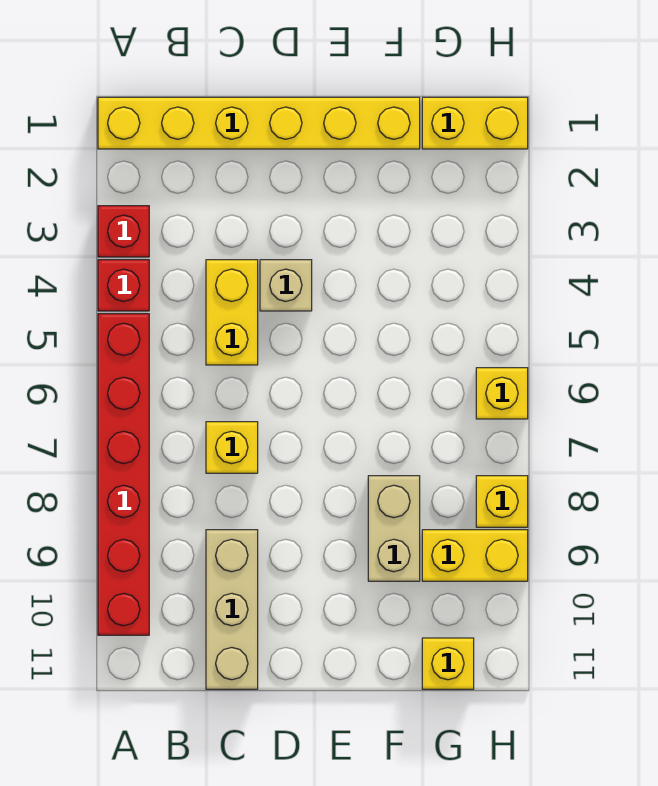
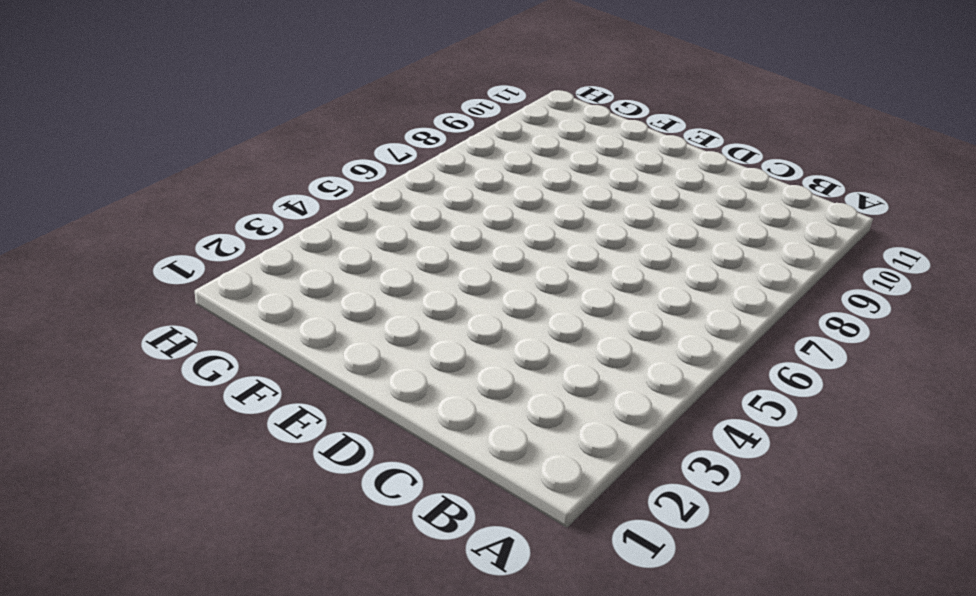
none -> yellow brick A1:F1 level 1
none -> red brick A3 level 1
none -> red brick A4 level 1

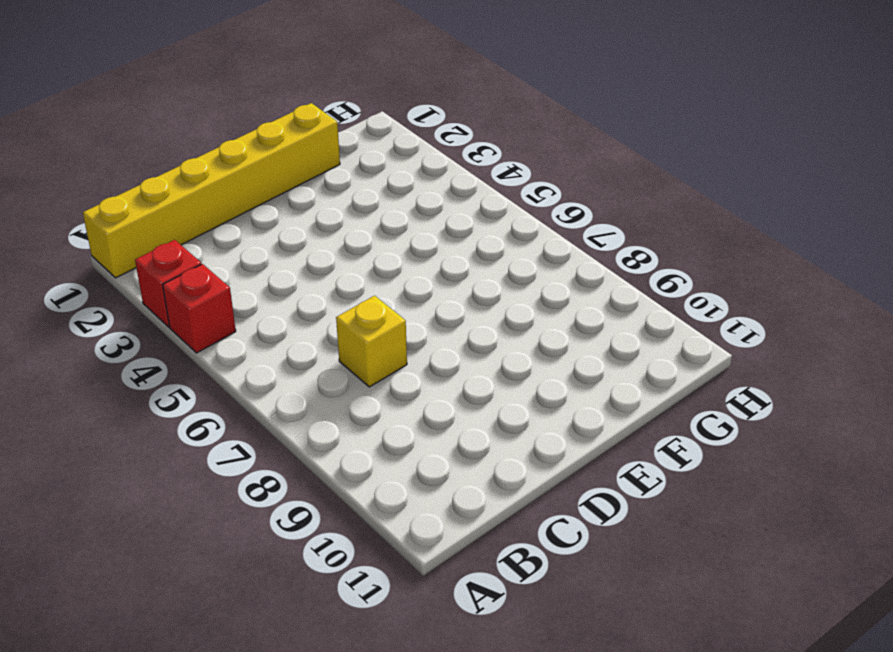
none -> red brick A5:A10 level 1
none -> yellow brick C4:C5 level 1
none -> tan brick C9:C11 level 1

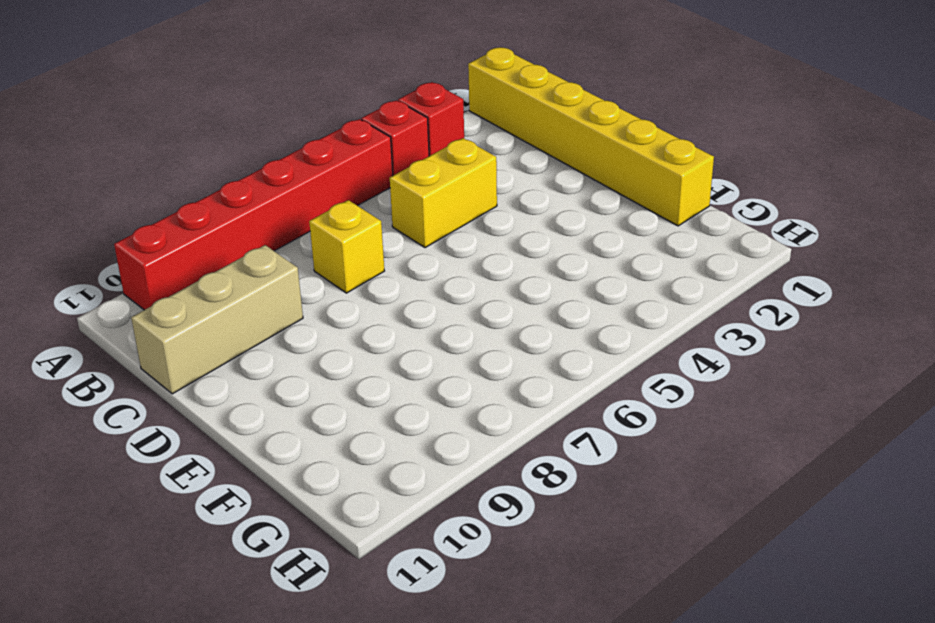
none -> tan brick D4 level 1
none -> tan brick F8:F9 level 1
none -> yellow brick G1:H1 level 1

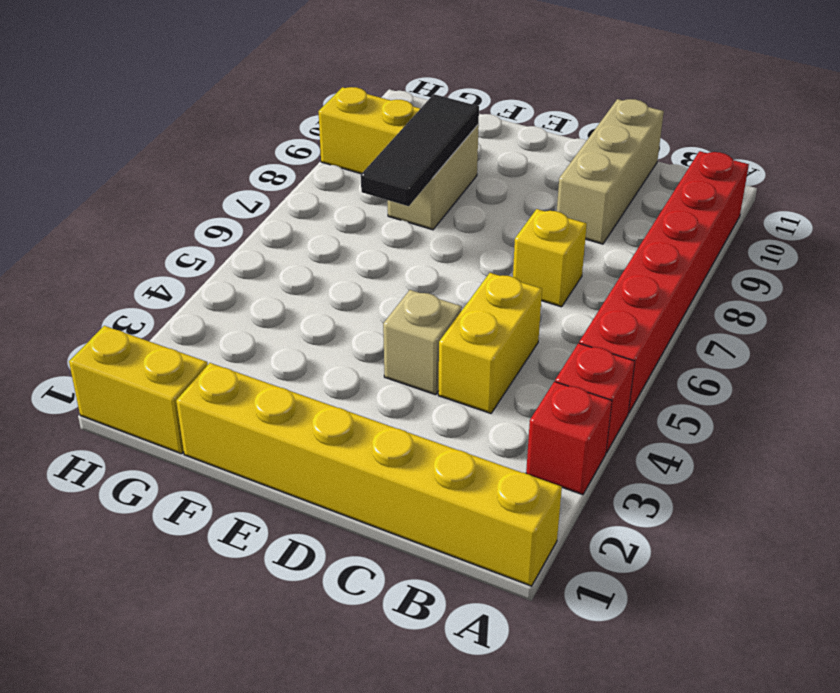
black tile F7:F9 level 2 -> none
none -> yellow brick G11 level 1
none -> yellow brick H6 level 1
none -> yellow brick H8 level 1

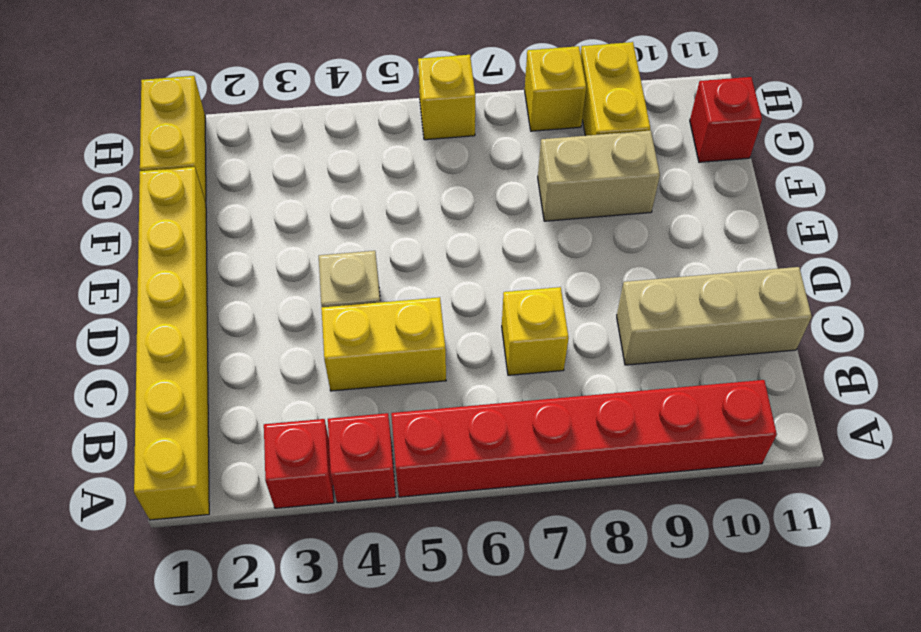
red brick G11 level 1 -> yellow brick G11 level 1

